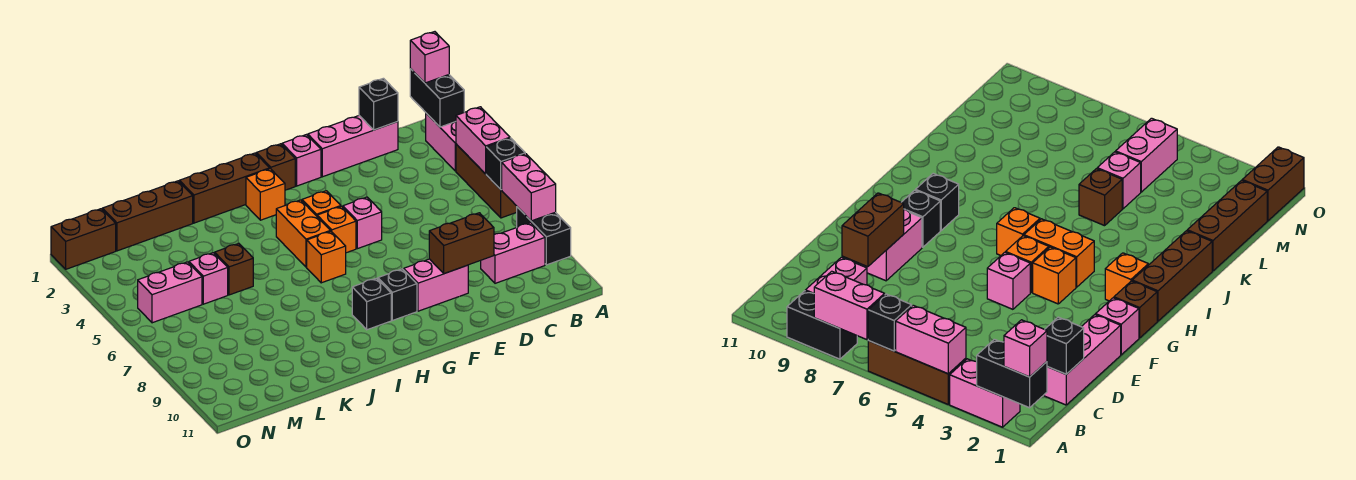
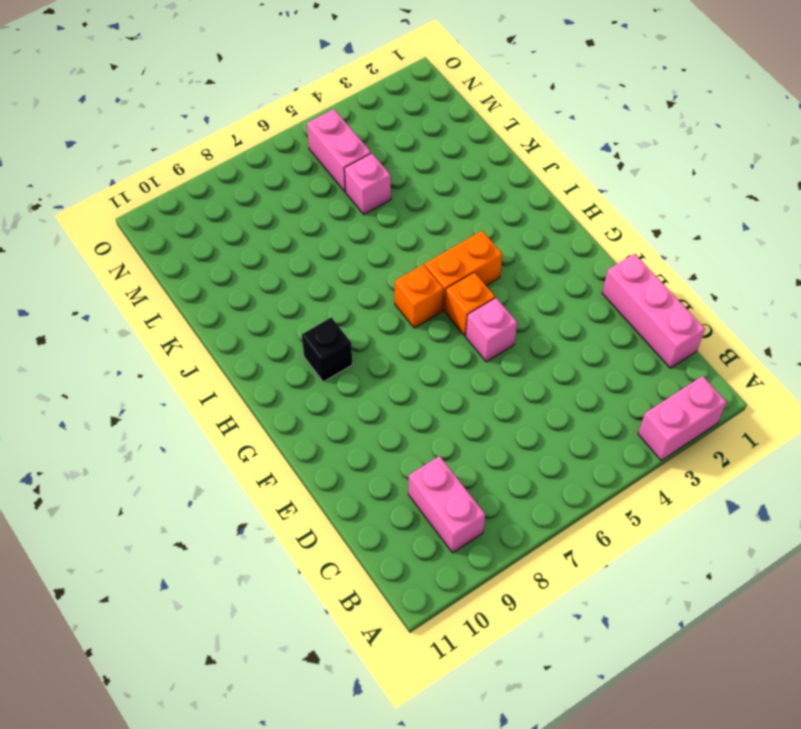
none -> brown brick A4:A6 level 1
none -> black brick A8:A9 level 1
none -> pink brick E9:F9 level 1

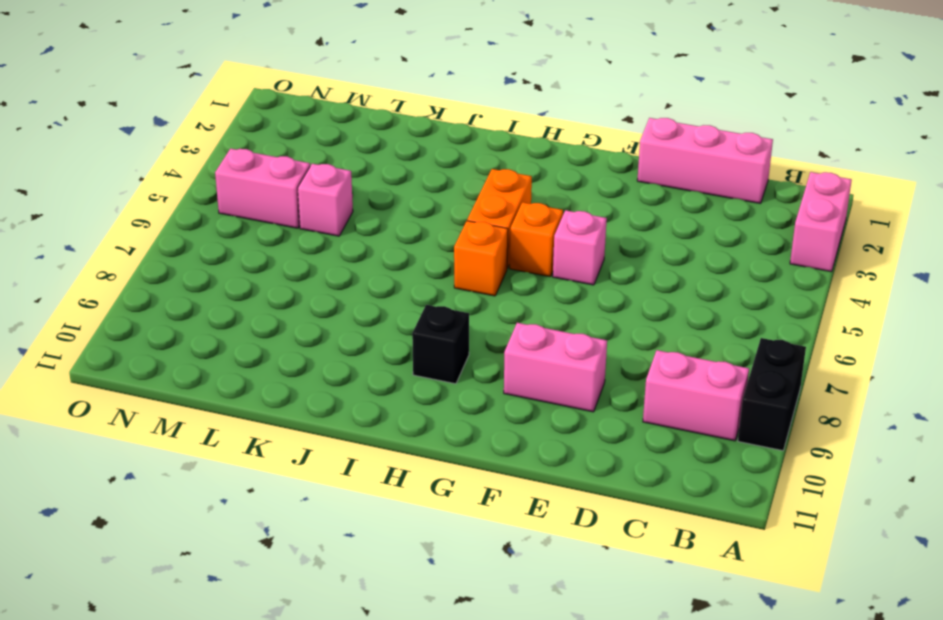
none -> brown brick A4:A6 level 1
none -> pink brick F1 level 1
none -> brown brick G1 level 1

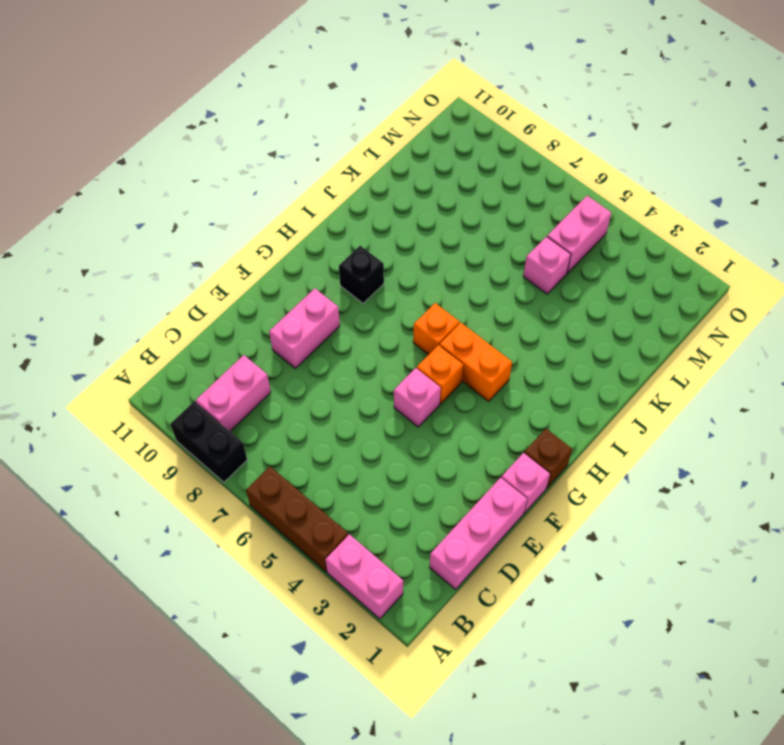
none -> orange brick G4 level 1
none -> black brick G9 level 1
none -> brown brick H1:J1 level 1

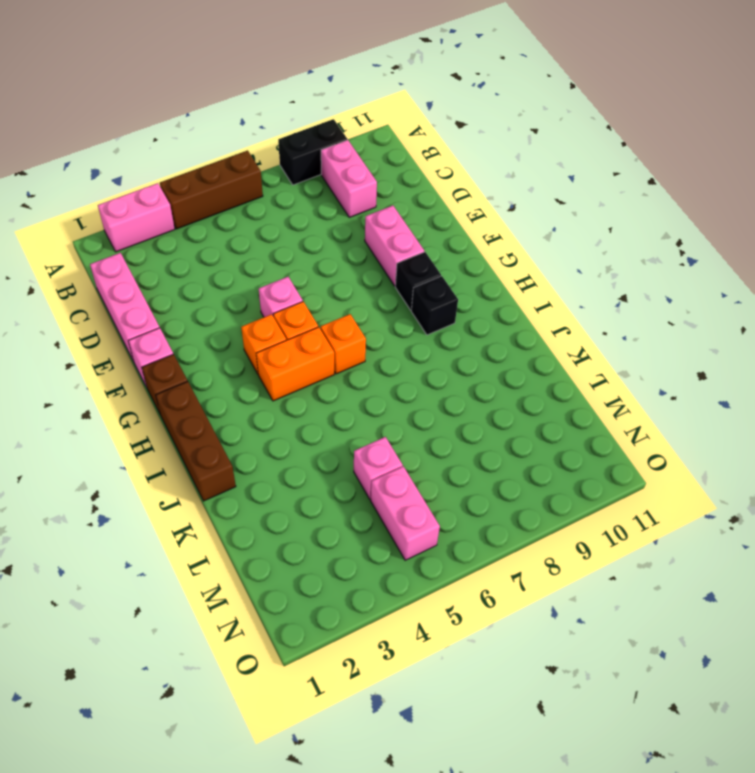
none -> orange brick H2 level 1
none -> brown brick K1:M1 level 1
none -> brown brick K5 level 1

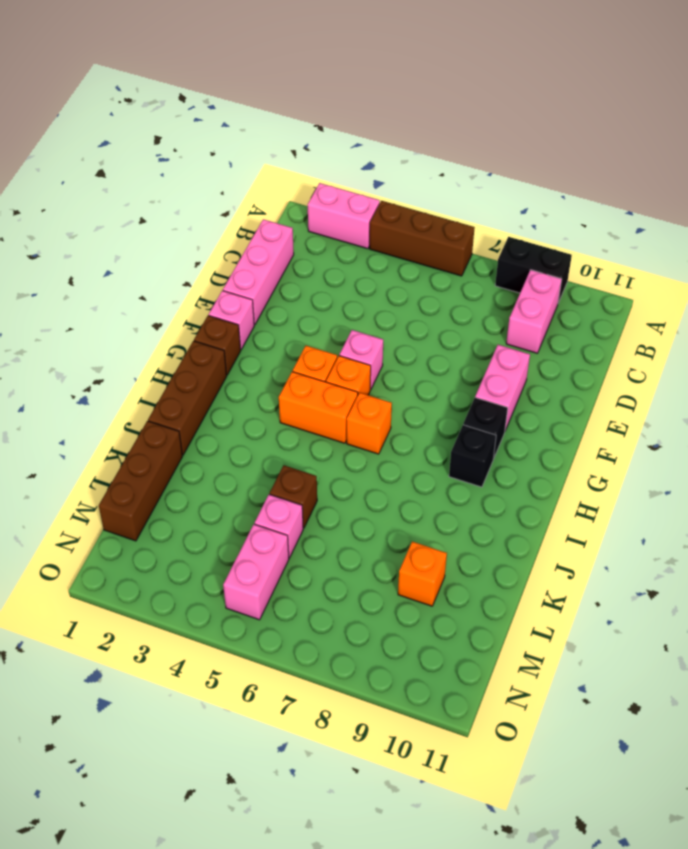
orange brick L9 level 1 -> orange brick H2 level 1
none -> brown brick N1:O1 level 1
none -> black brick A1:A2 level 2
none -> pink brick A4:A5 level 2

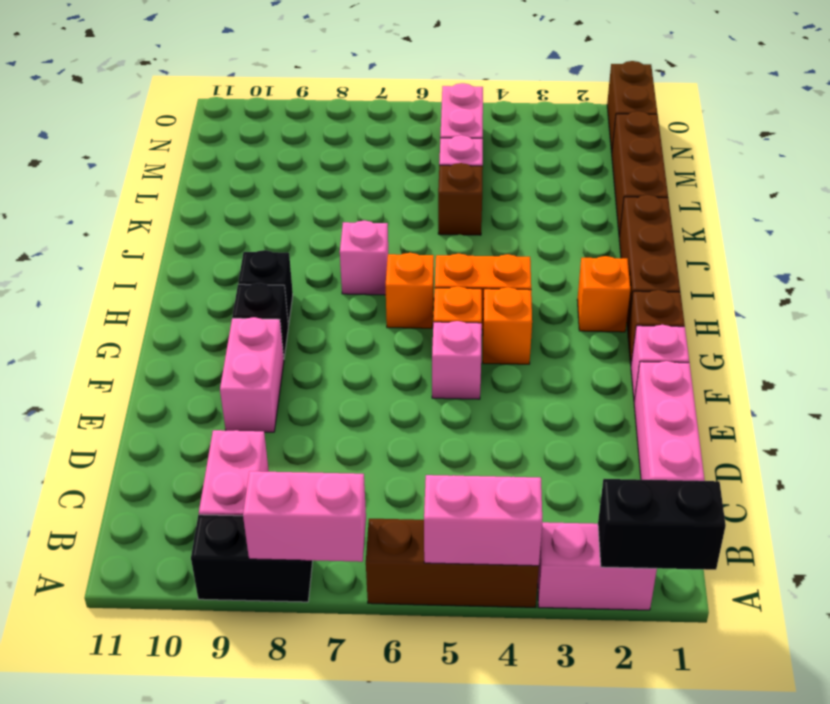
pink brick I7 level 1 -> pink brick A1 level 3
none -> black brick A6 level 2
none -> black brick C1 level 2
none -> brown brick D9:E9 level 2

